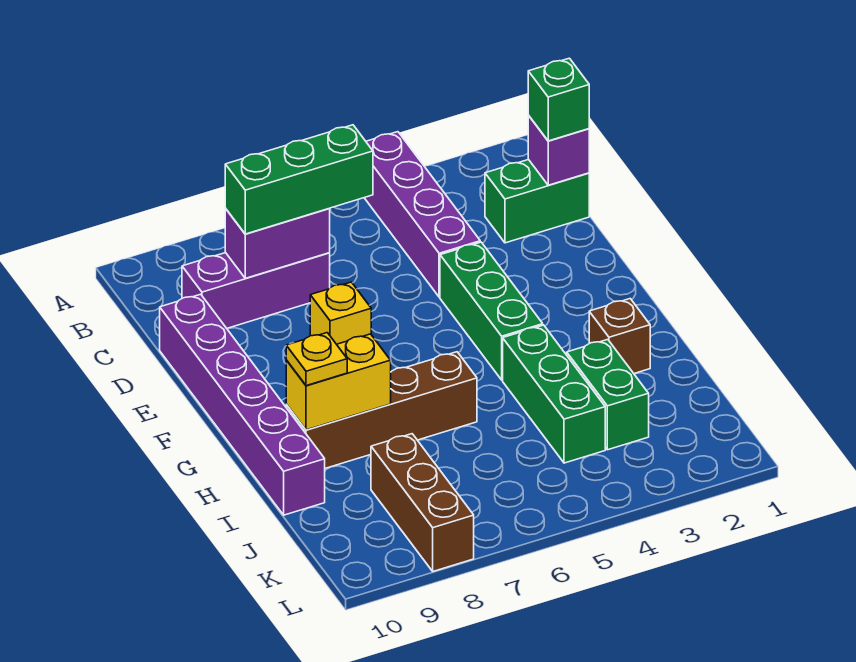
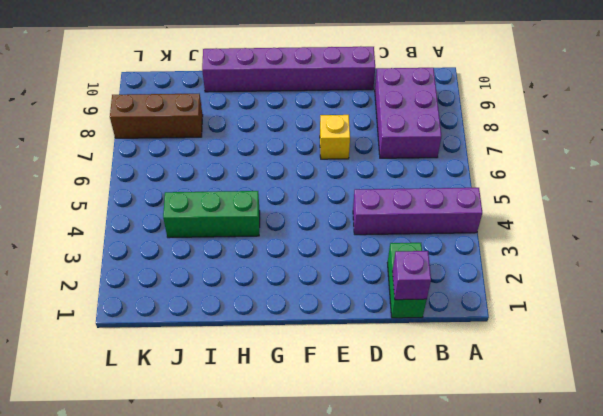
purple brick B7:C9 level 1 -> purple brick C7:C9 level 1
none -> green brick E4:G4 level 1
none -> brown brick H2 level 1
none -> brown brick H6:H9 level 1

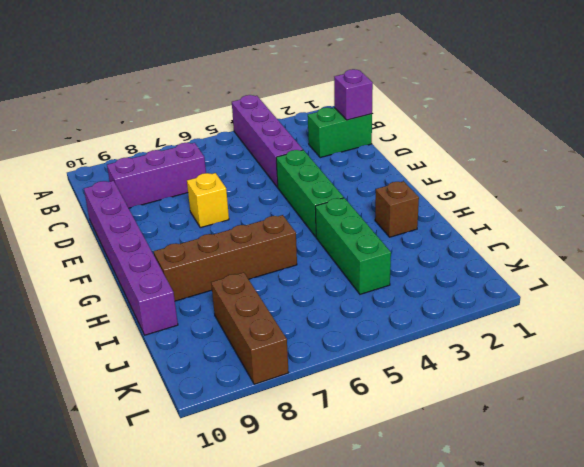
none -> green brick I3:J3 level 1
none -> purple brick C7:C8 level 2
none -> yellow brick H8:H9 level 2

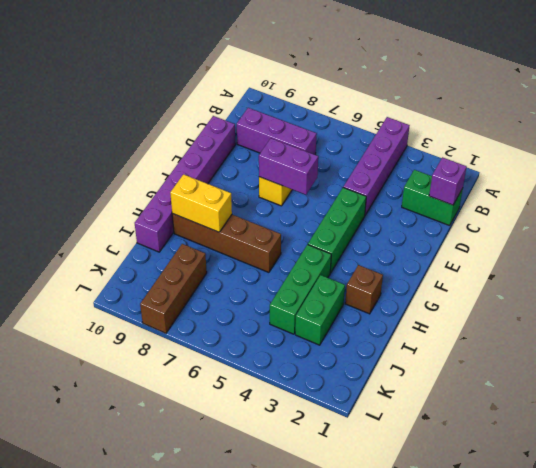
purple brick E6:E7 level 2 -> purple brick C7:C8 level 2
none -> green brick C1 level 3
none -> green brick C6:C8 level 3
none -> yellow plate H9 level 3

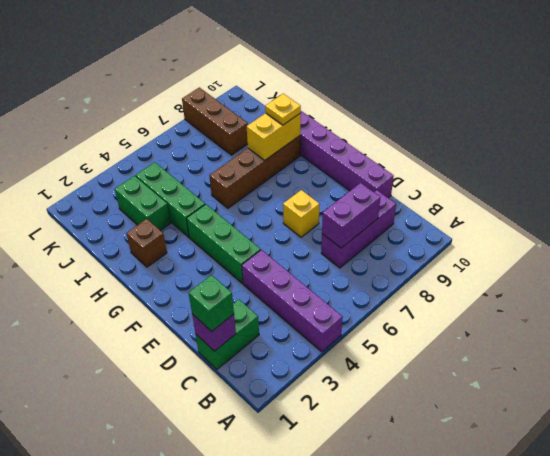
none -> green brick C6:C8 level 3

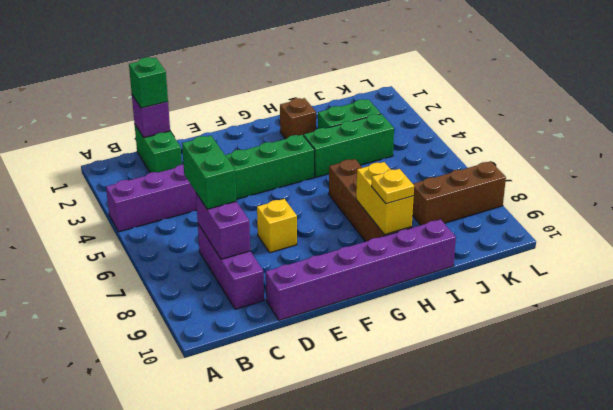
green brick C6:C7 level 3 -> green brick C6:C8 level 3

